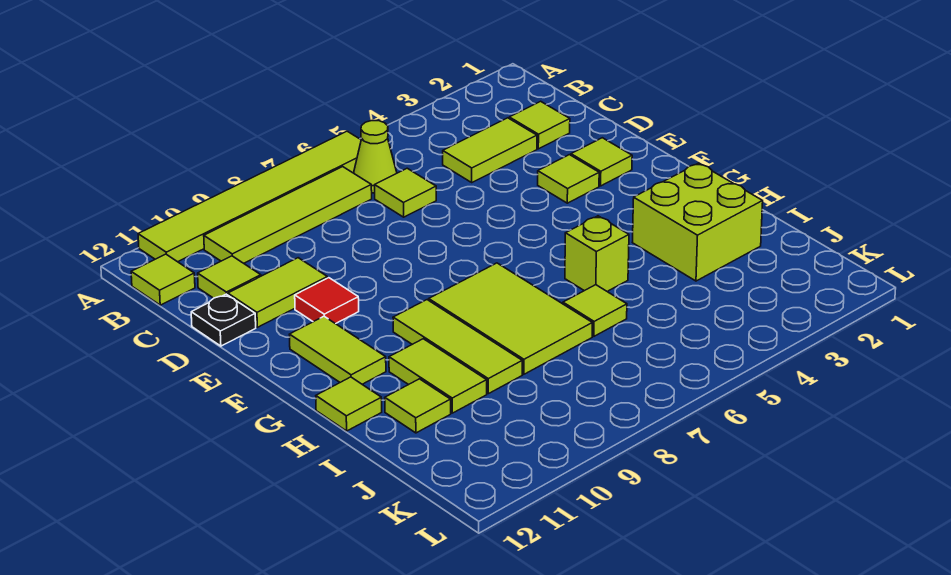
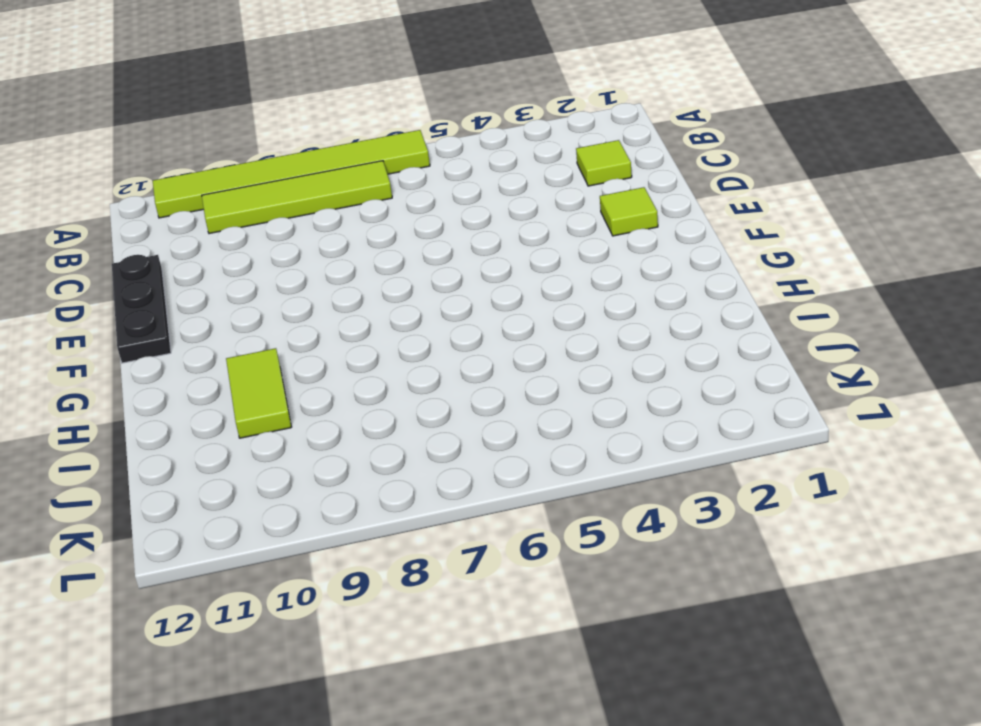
black plate D12:F12 level 1 -> black plate D12 level 1
none -> lime cone B6 level 1
none -> lime tile B12 level 1
none -> lime tile C3:C4 level 1

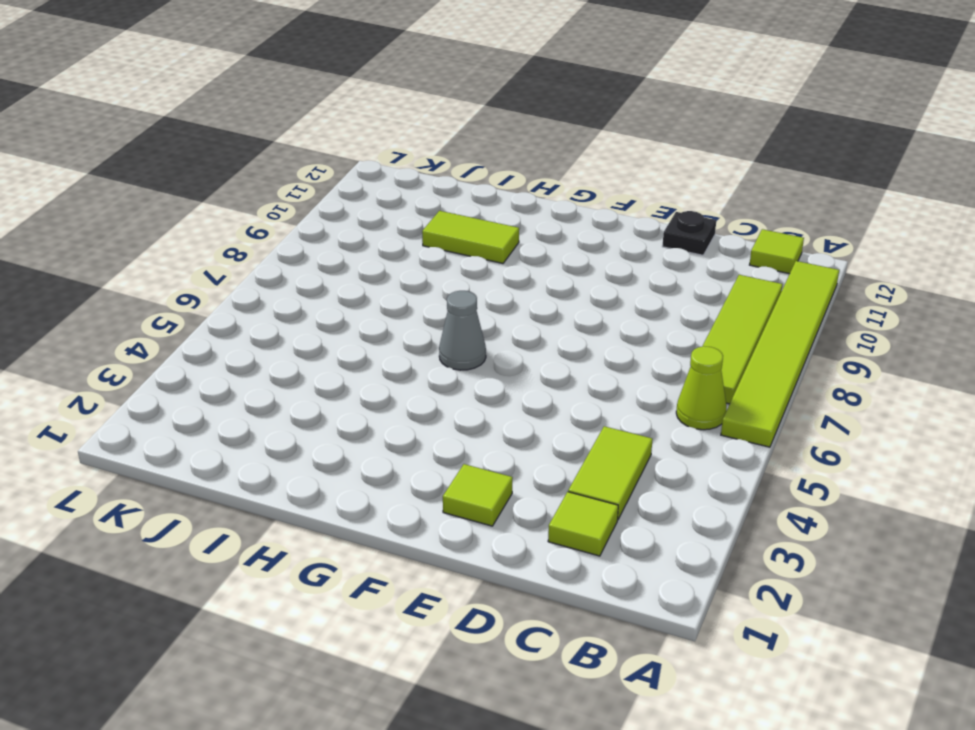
grey cone G6 level 1 -> none
none -> lime tile C6 level 1
none -> lime tile C11 level 1
none -> lime tile D10:D11 level 1

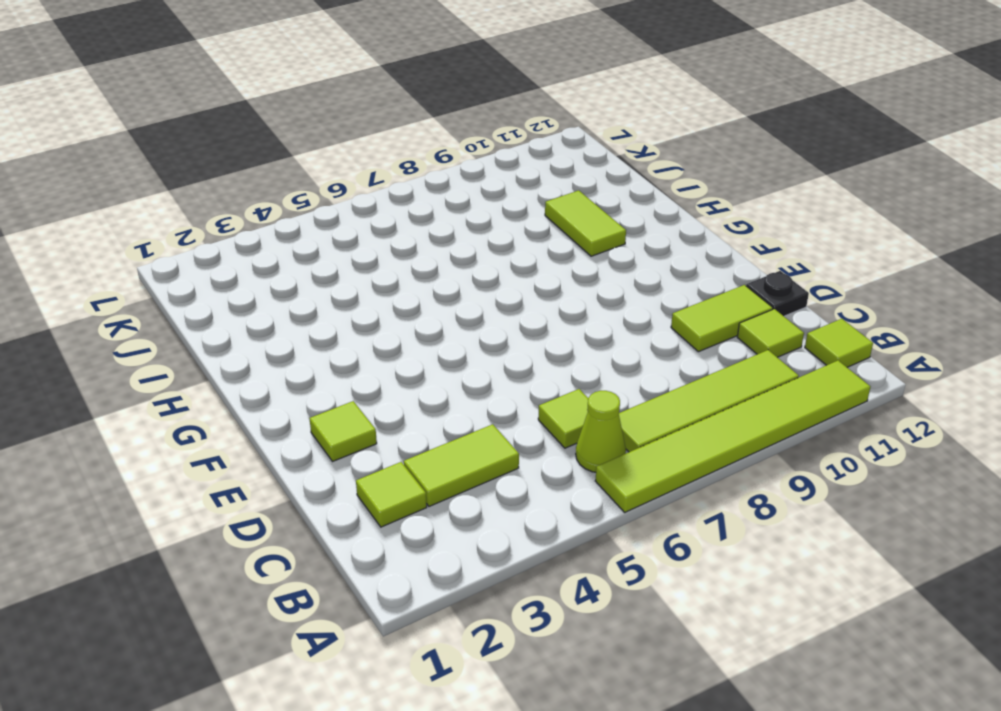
none -> lime tile E3 level 1
none -> red tile E10 level 1
none -> lime tile F11:G11 level 1

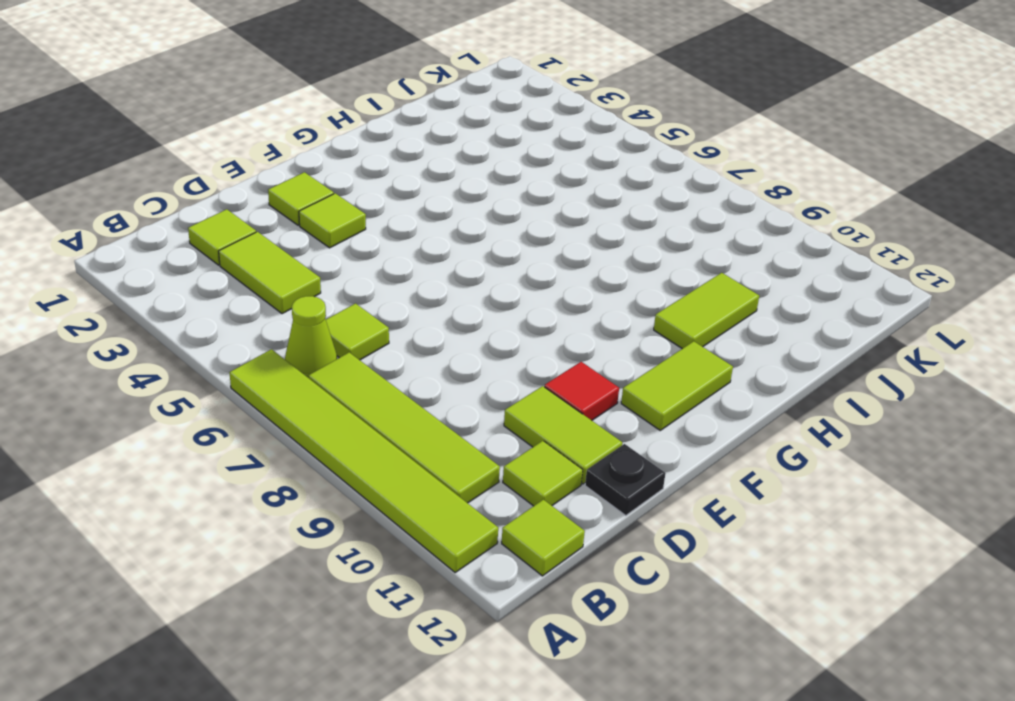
none -> lime tile G7:I8 level 1
none -> lime tile G9:I9 level 1
none -> lime brick H2:I3 level 1

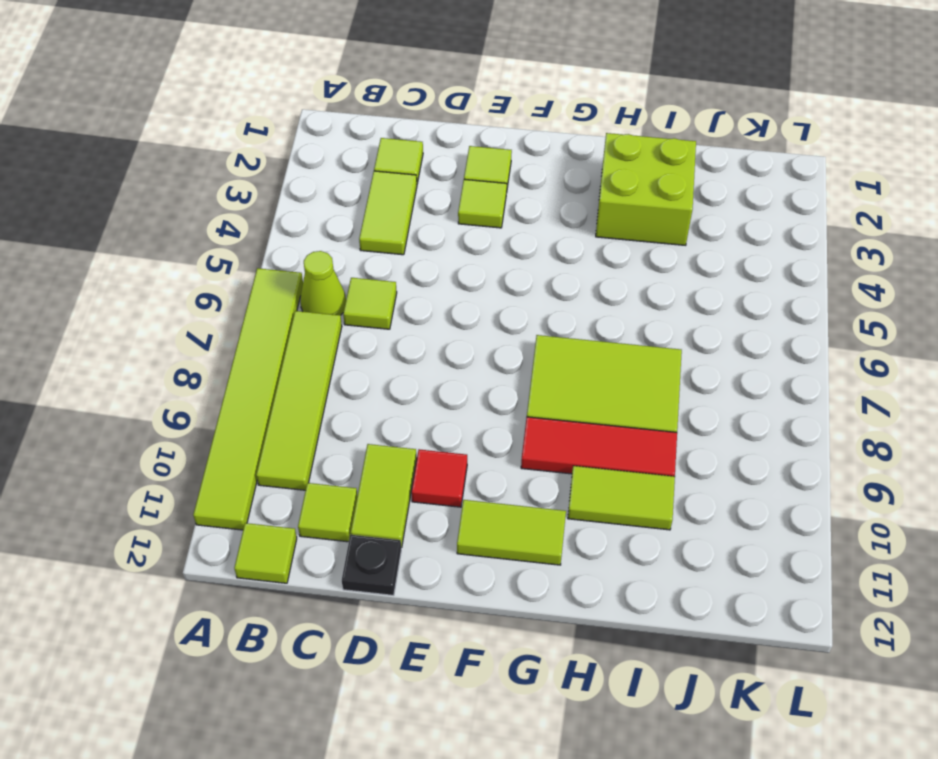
red tile G9:I9 level 1 -> lime tile G9:I9 level 1
none -> lime brick H5 level 1
none -> lime tile H12 level 1
none -> lime tile I6 level 1

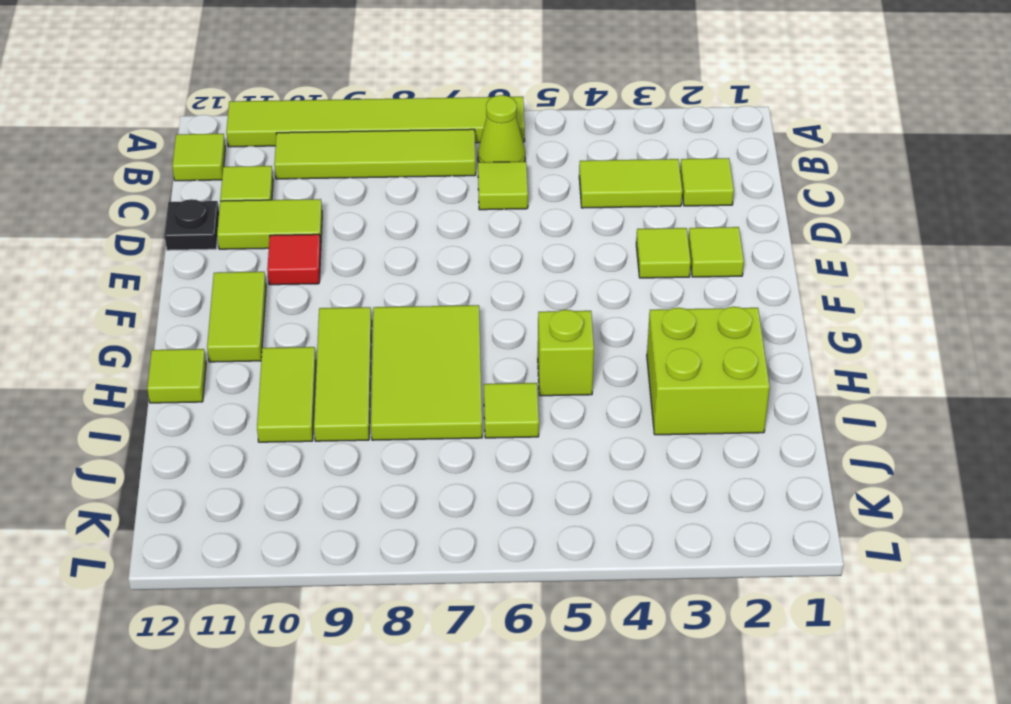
none -> lime tile I11 level 1

